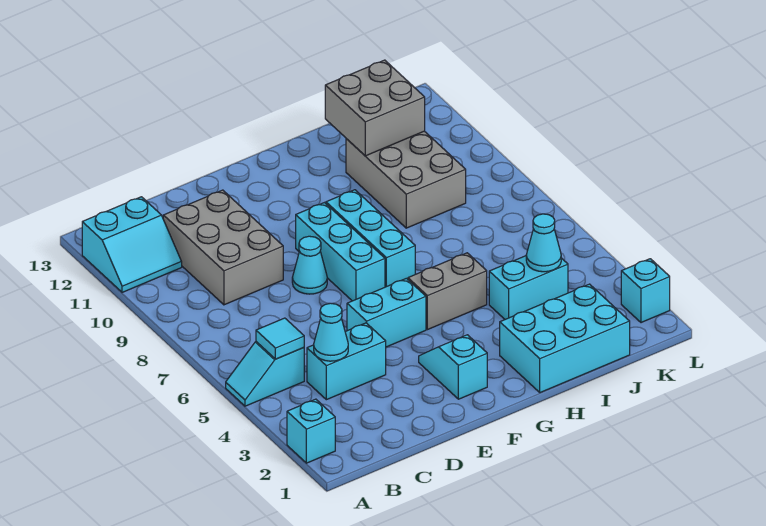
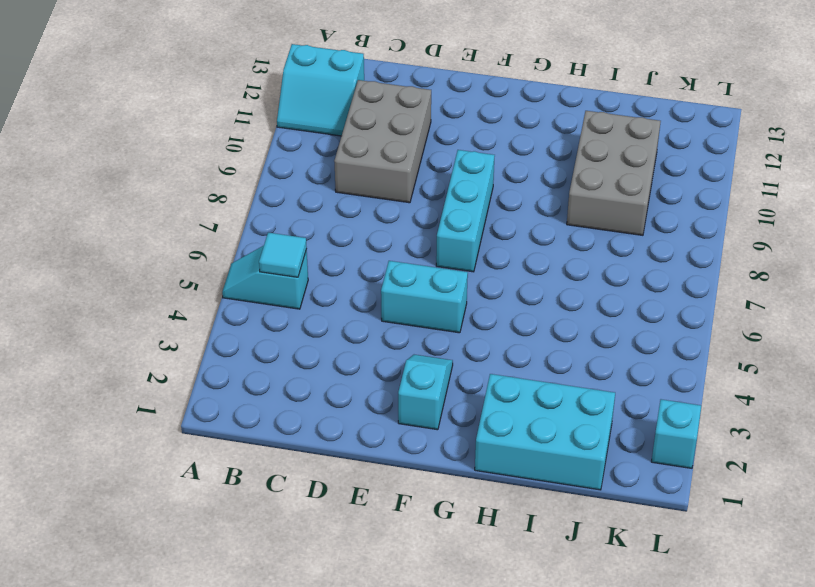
none -> cyan brick A2 level 1
none -> cyan brick C4:D4 level 1
none -> cyan cone E8 level 1

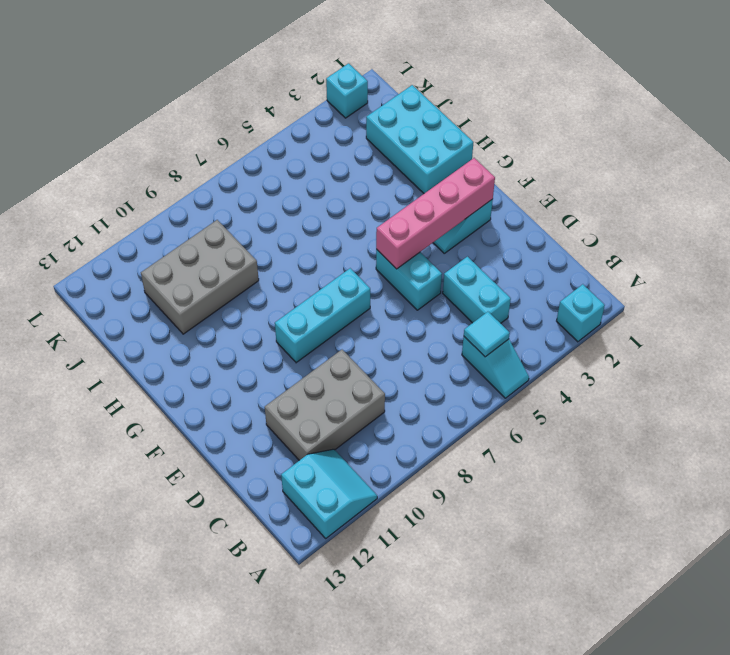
pink brick F2:F5 level 2 -> none
none -> cyan cone E8 level 1
none -> grey brick G5:H5 level 1
none -> cyan brick G7:G9 level 1

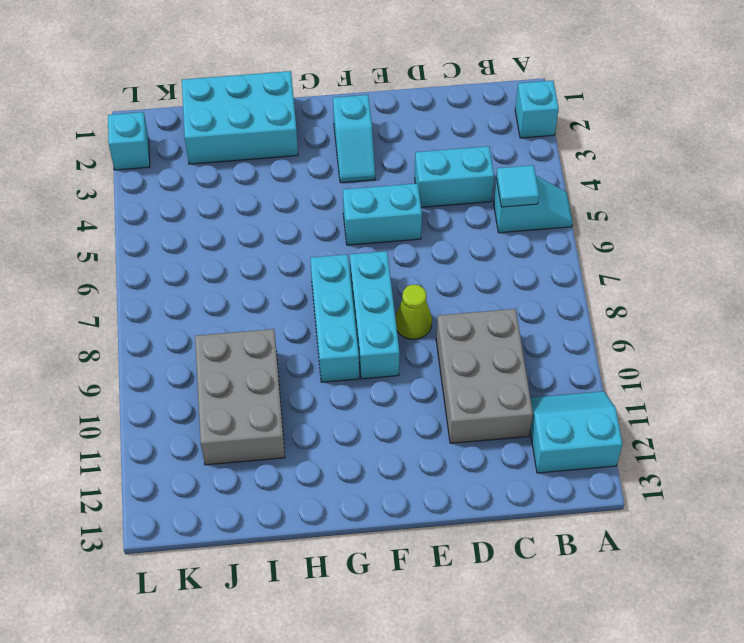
lime cone E8 level 1 -> cyan cone E8 level 1
none -> grey brick G5:H5 level 1
none -> cyan brick I4:J4 level 1
none -> cyan cone C4 level 2

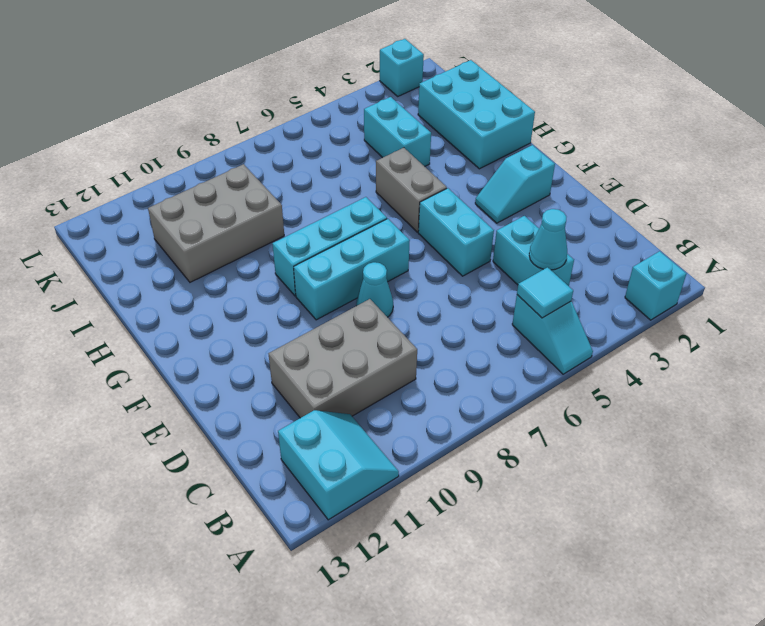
none -> grey brick I11:J12 level 2
none -> cyan cone J4 level 2

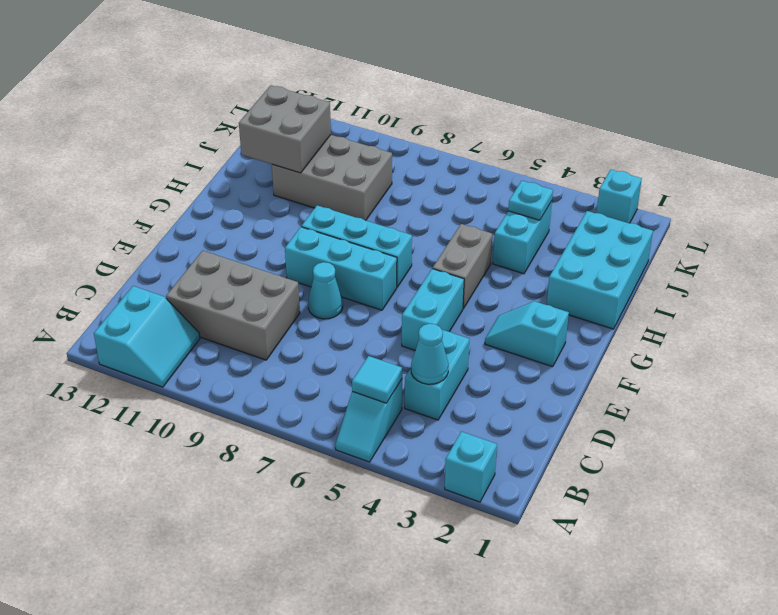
cyan plate J4 level 2 -> cyan cone J4 level 2

